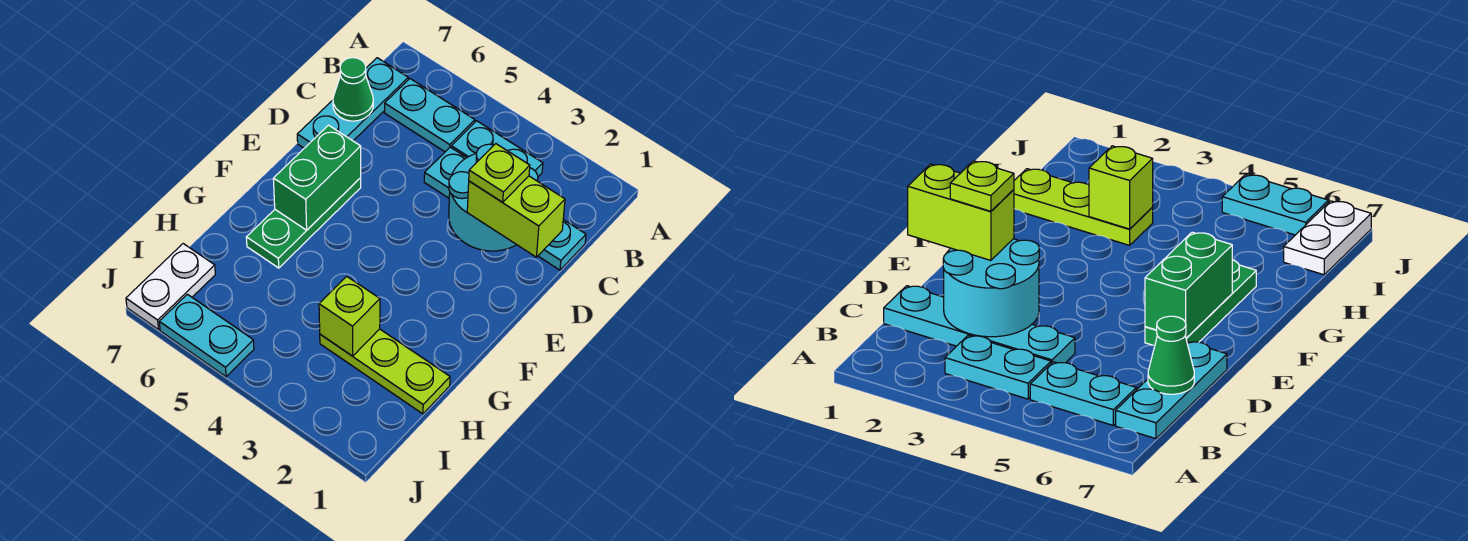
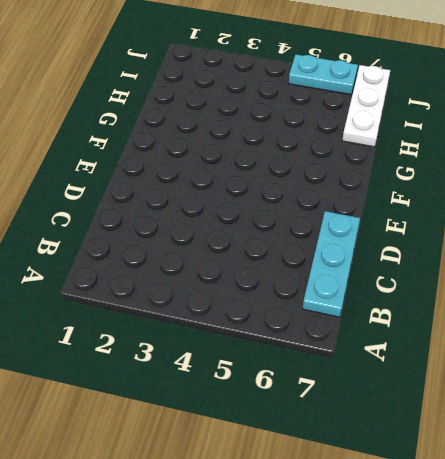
white plate H7:J7 level 1 -> white plate I7:J7 level 1
none -> cyan plate B3:B4 level 1
none -> cyan plate B5:B6 level 1
none -> cyan plate C1:C4 level 1

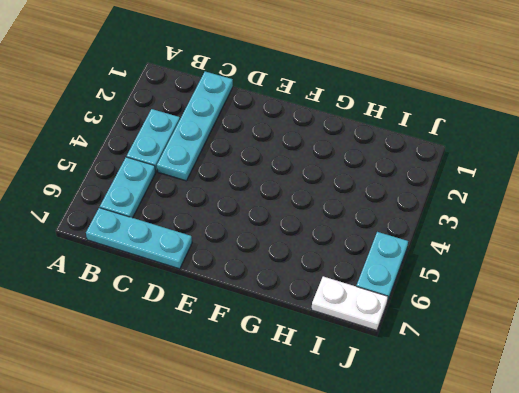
none -> green plate E6:G6 level 1
none -> lime plate H1:H3 level 1
none -> cyan round brick C2:D3 level 2

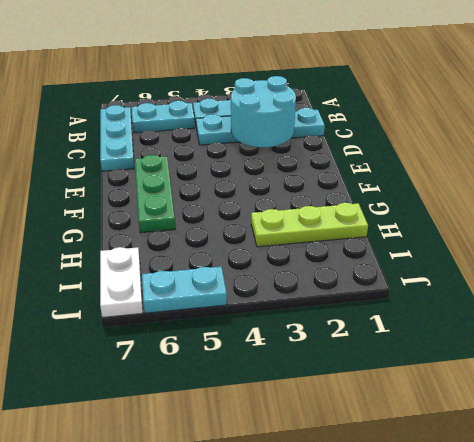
none -> green cone C7 level 2
none -> green brick E6:F6 level 2
none -> lime brick H3 level 2

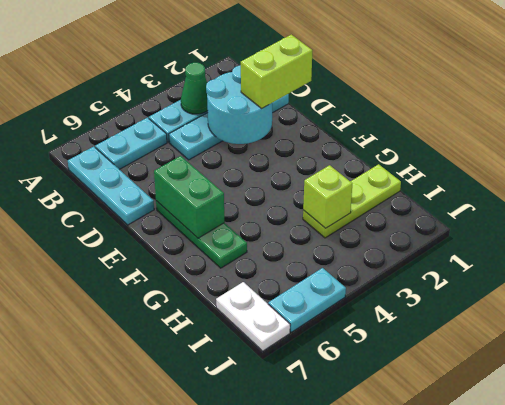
green cone B3 level 2 -> green cone C7 level 2
none -> lime plate D2 level 4

